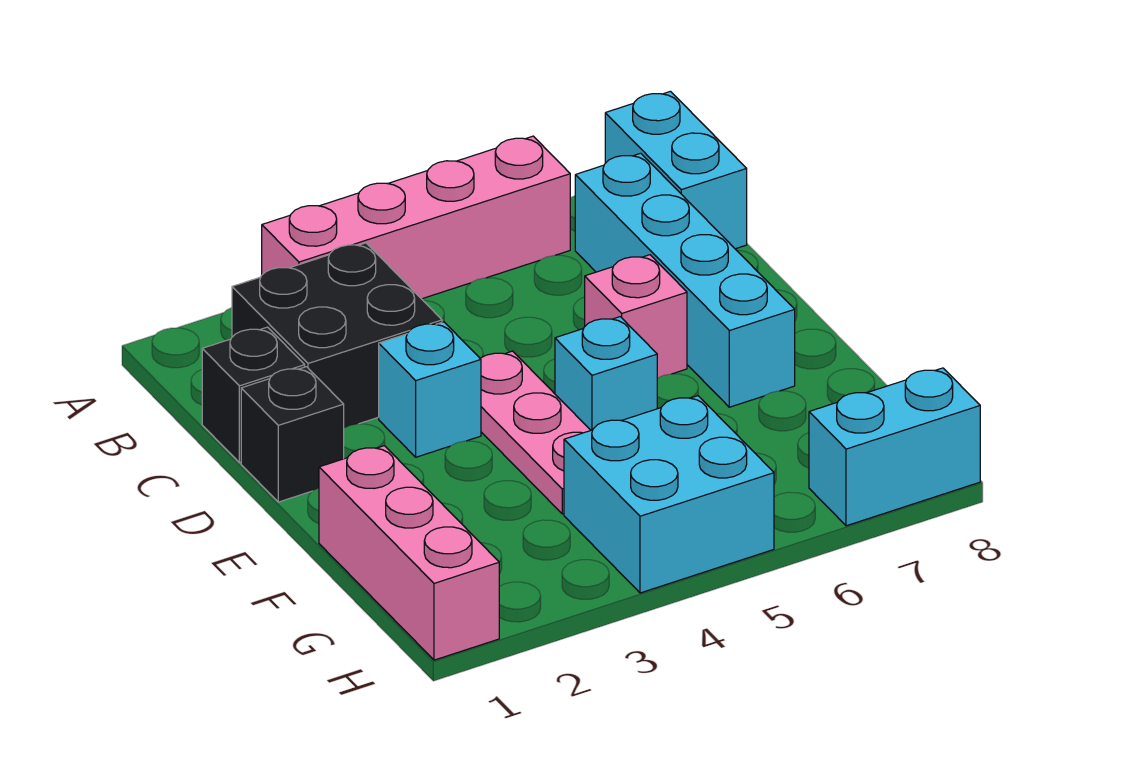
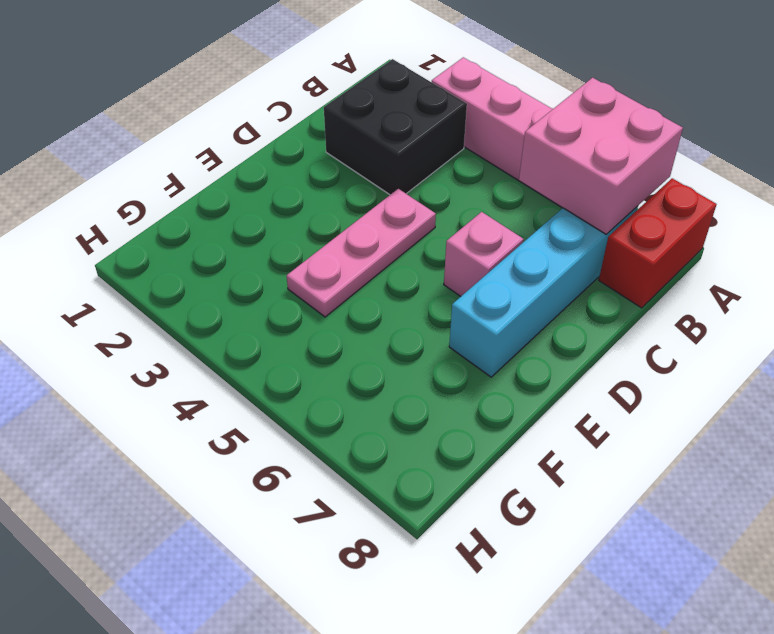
pink brick A6:B7 level 2 -> none
red brick A8:B8 level 1 -> cyan brick A8:B8 level 1
none -> black brick C1 level 1
none -> black brick D1 level 1
none -> cyan brick D3 level 1

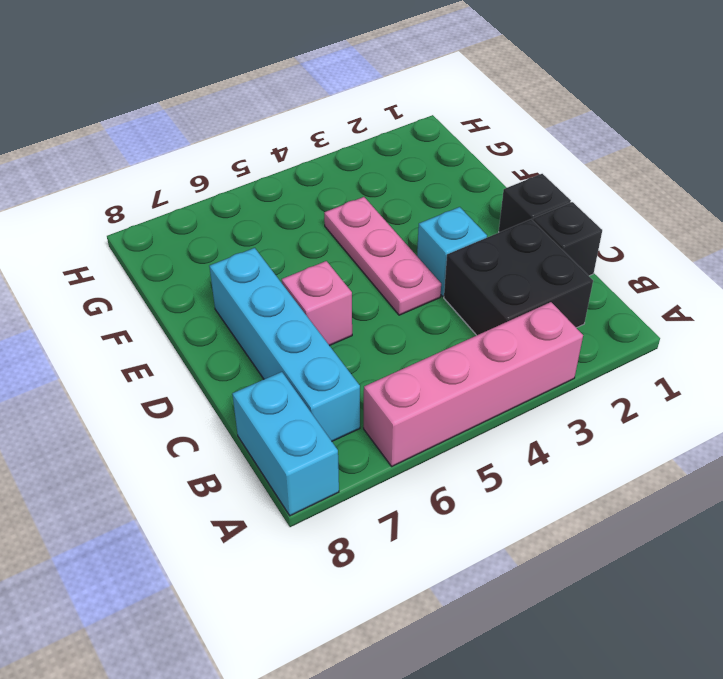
none -> cyan brick E5 level 1
none -> pink brick F1:H1 level 1
none -> cyan brick G4:H5 level 1

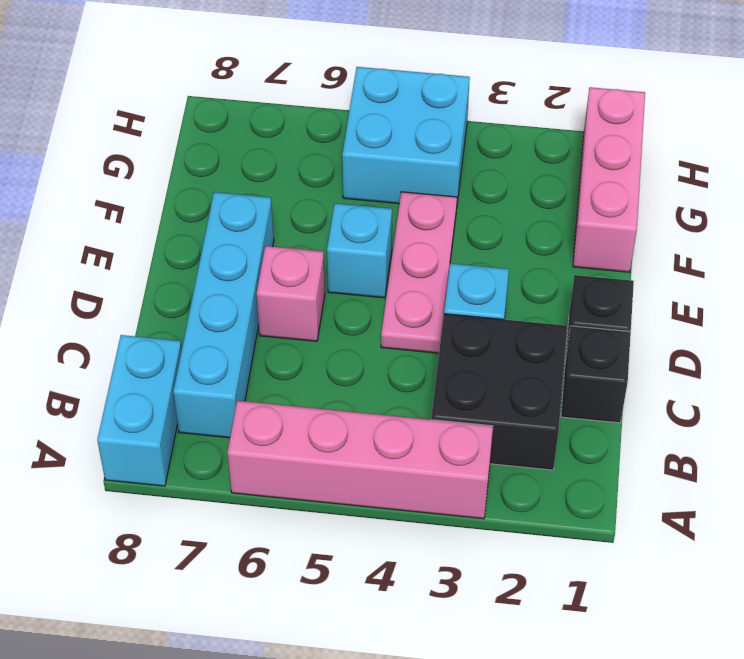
none -> cyan brick H7:H8 level 1

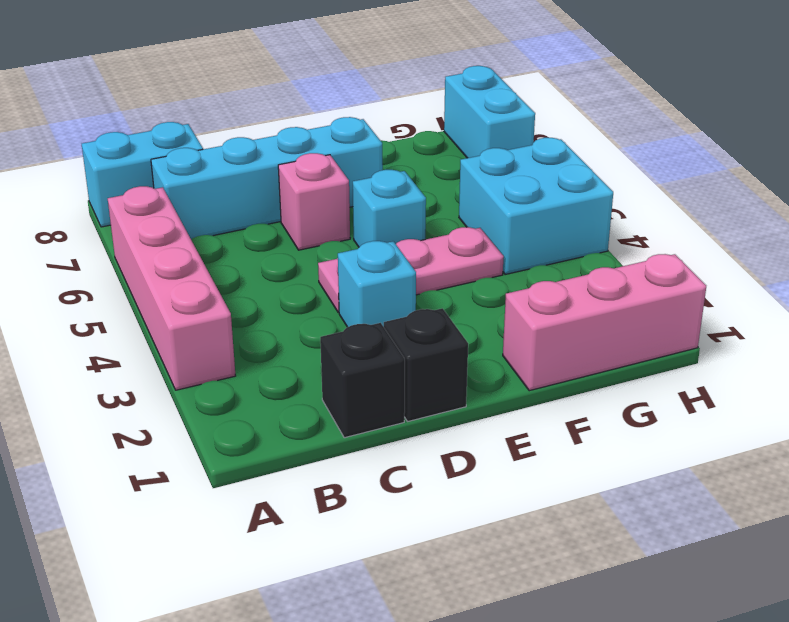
none -> black brick B2:C3 level 1

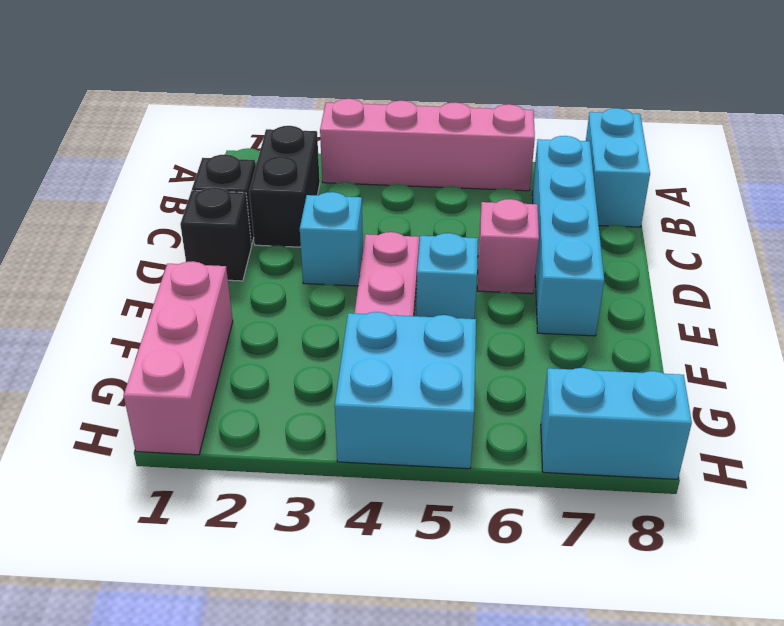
black brick B2:C2 level 1 -> black brick B2:C3 level 1

